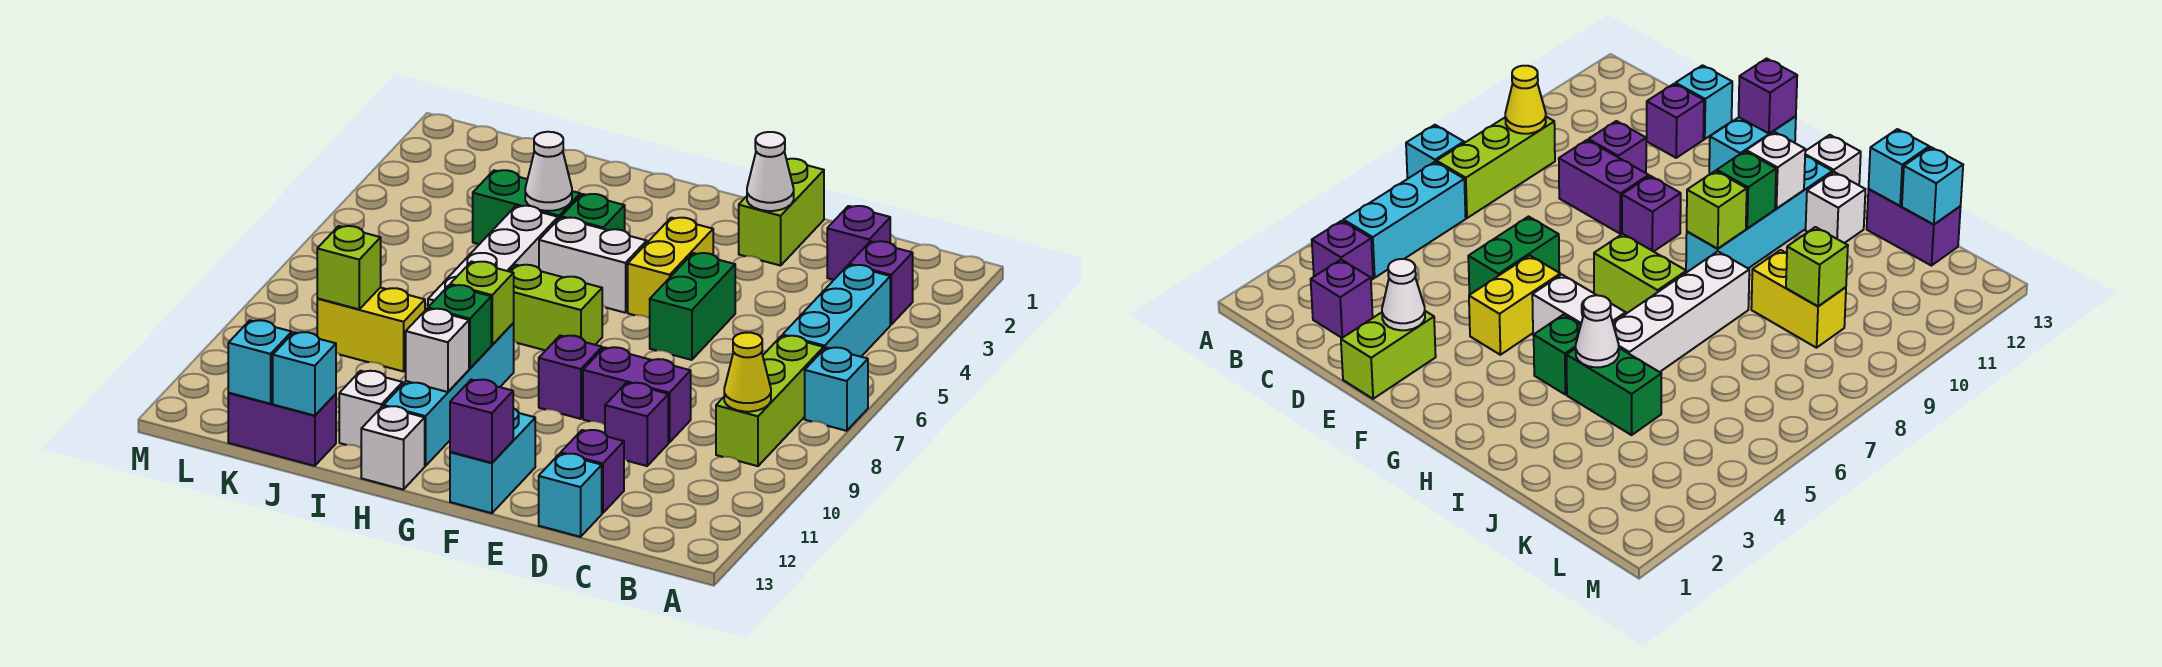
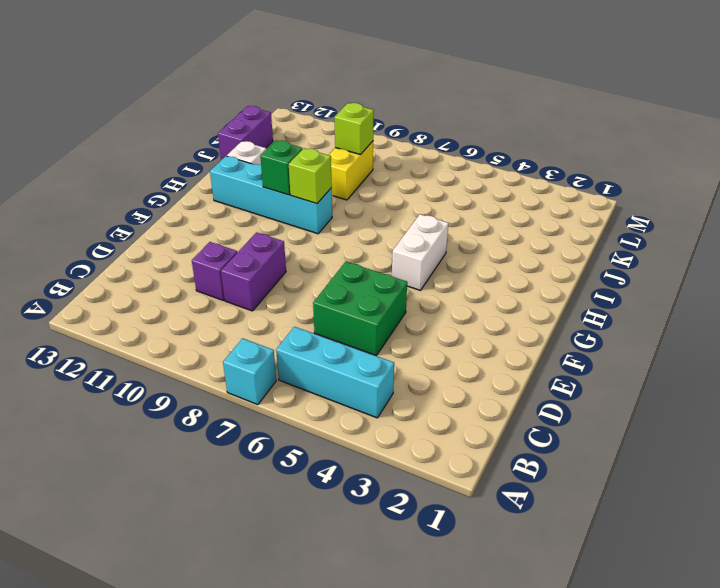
green brick D5:E6 level 1 -> green brick E5:E6 level 1
none -> purple brick B3 level 1
none -> lime brick B7:B9 level 1
none -> purple brick C2 level 1
none -> purple brick D12 level 1

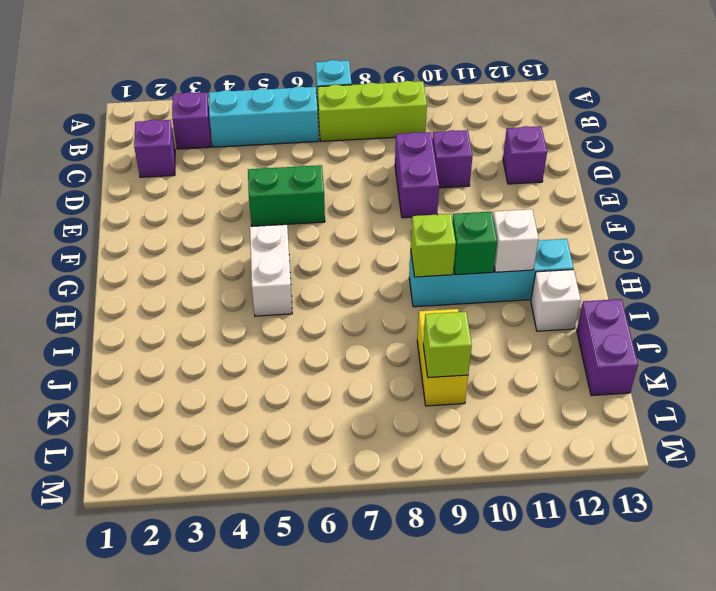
none -> cyan brick D13 level 1
none -> lime brick E1:E2 level 1
none -> yellow brick F4:F5 level 1
none -> purple brick F9 level 1

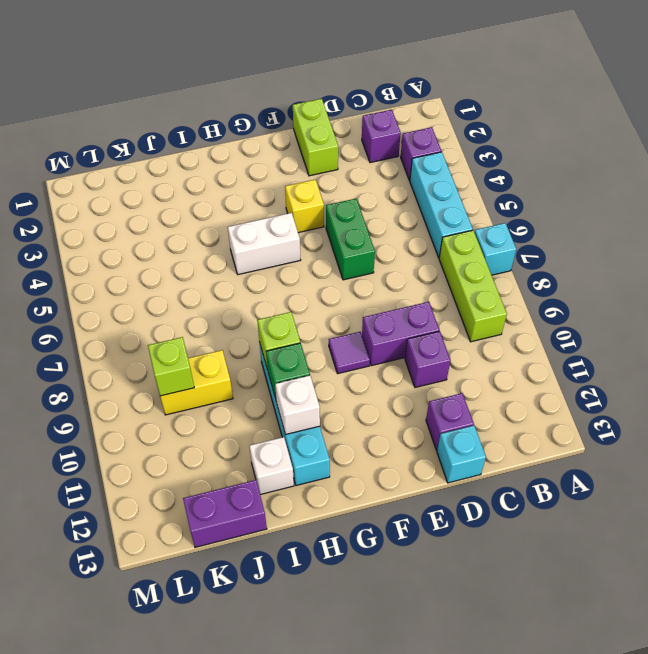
yellow brick F4 level 1 -> yellow brick F4:F5 level 1
purple tile F9 level 1 -> purple brick F9 level 1
none -> cyan brick F12:F13 level 1
none -> lime brick G7:H7 level 1
none -> green brick H4 level 1
none -> white brick H13 level 1

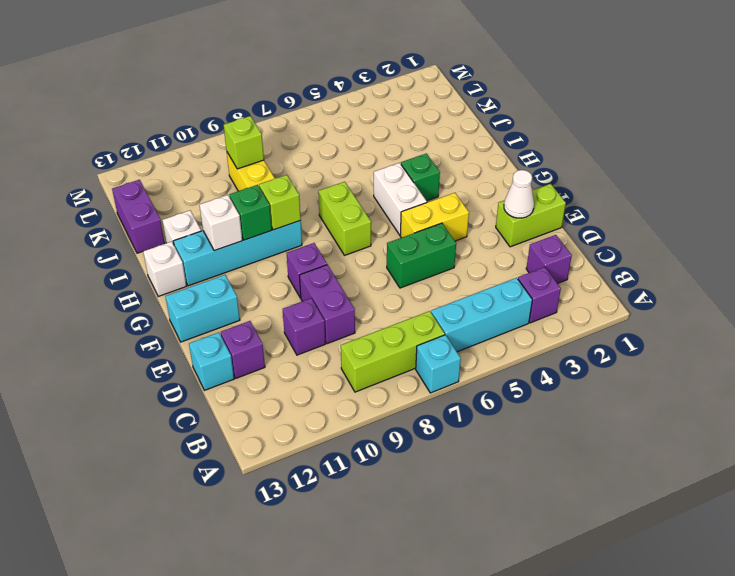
none -> green brick I4:J4 level 1
none -> white brick I5:I8 level 1
none -> yellow cone B9 level 2
none -> purple brick F13 level 2

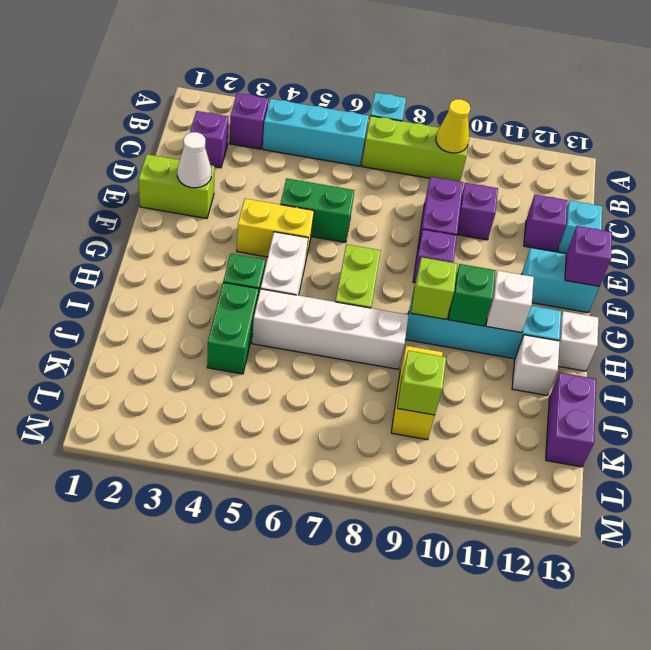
none -> white cone I4 level 2
none -> cyan brick J13 level 2
none -> cyan brick K13 level 2

